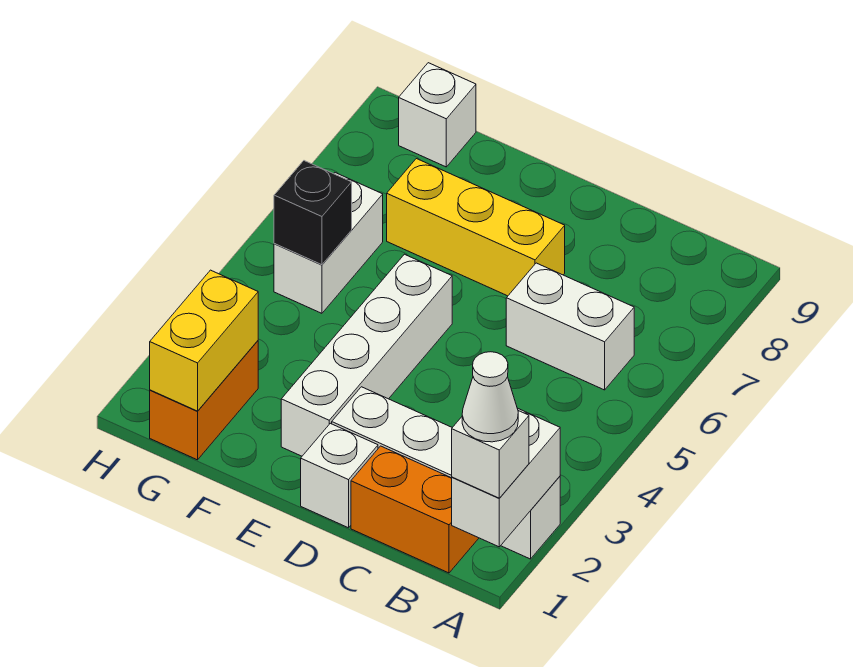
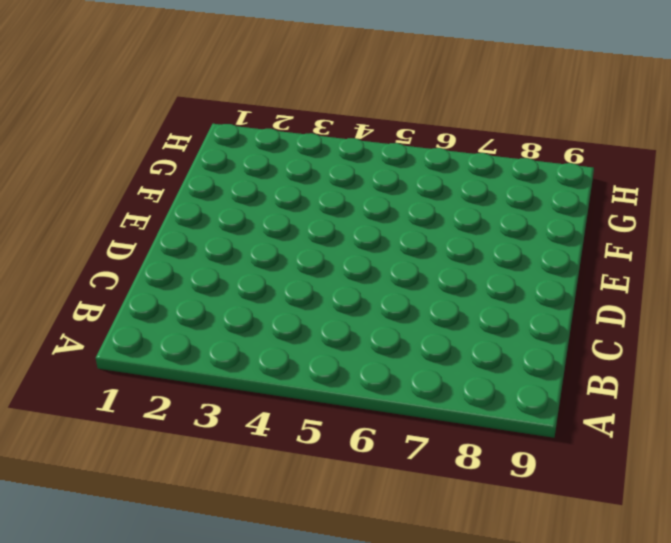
none -> white brick A2:D2 level 1
none -> orange brick B1:C1 level 1
none -> white brick B6:C6 level 1

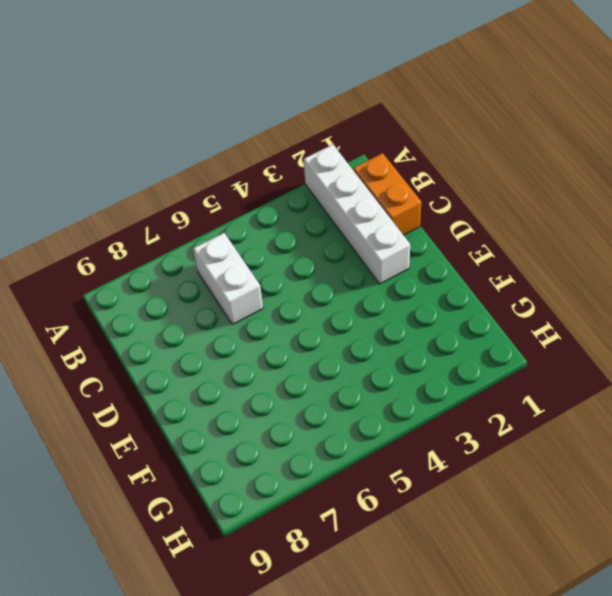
none -> white brick D1 level 1
none -> yellow brick D7:F7 level 1
none -> white brick E2:E5 level 1

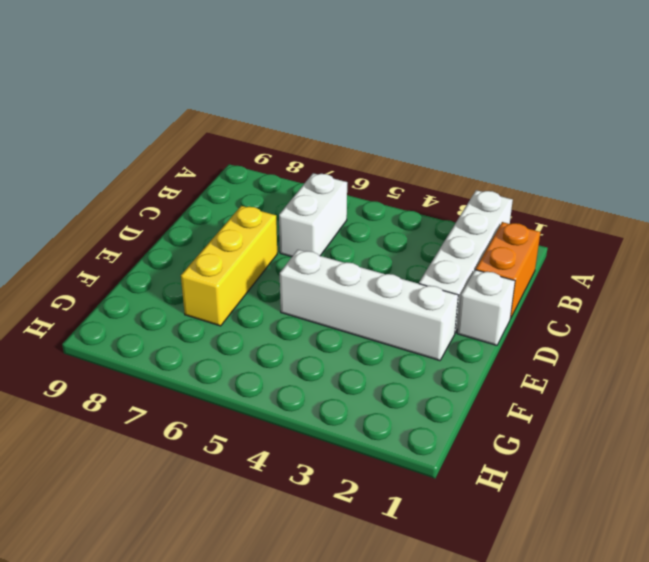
none -> orange brick G1:G2 level 1
none -> white brick G5:G6 level 1
none -> white brick G9 level 1

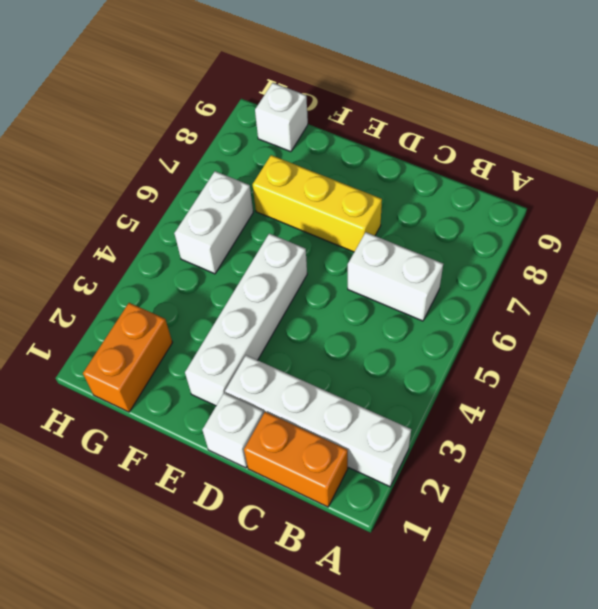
none -> white brick A1:A2 level 2
none -> yellow brick G1:G2 level 2
none -> black brick G5 level 2

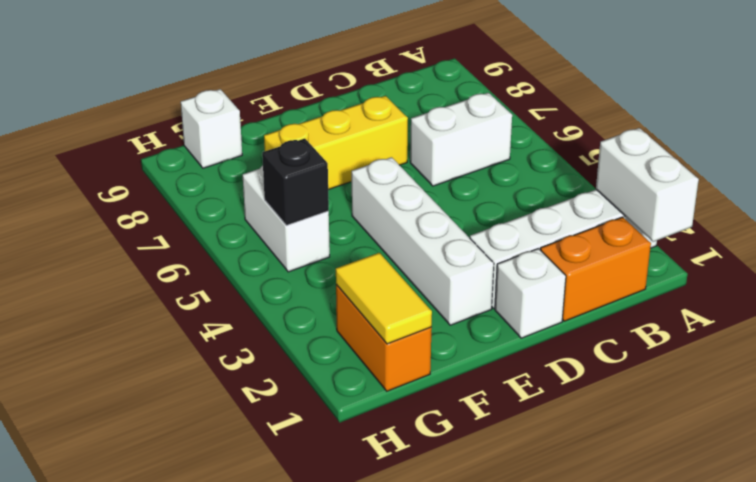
yellow tile G1:G2 level 2 -> yellow brick G1:G2 level 2
none -> white brick A1 level 3
none -> white cone A1 level 4

